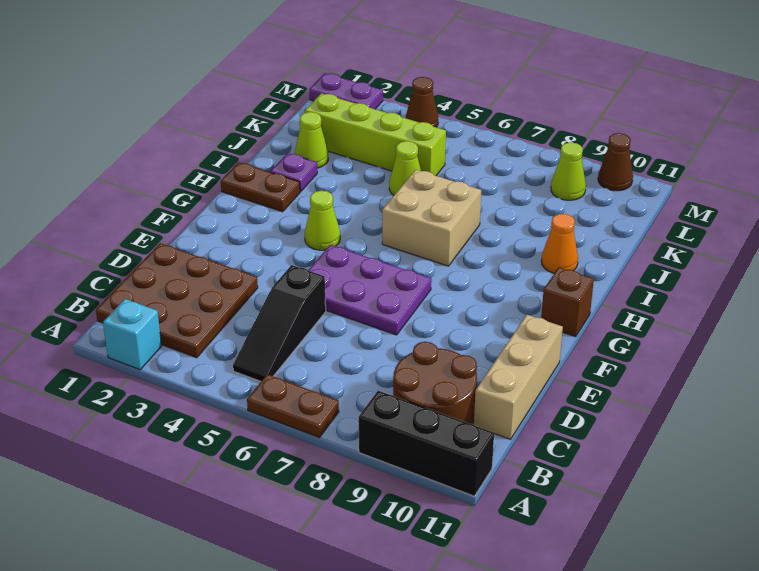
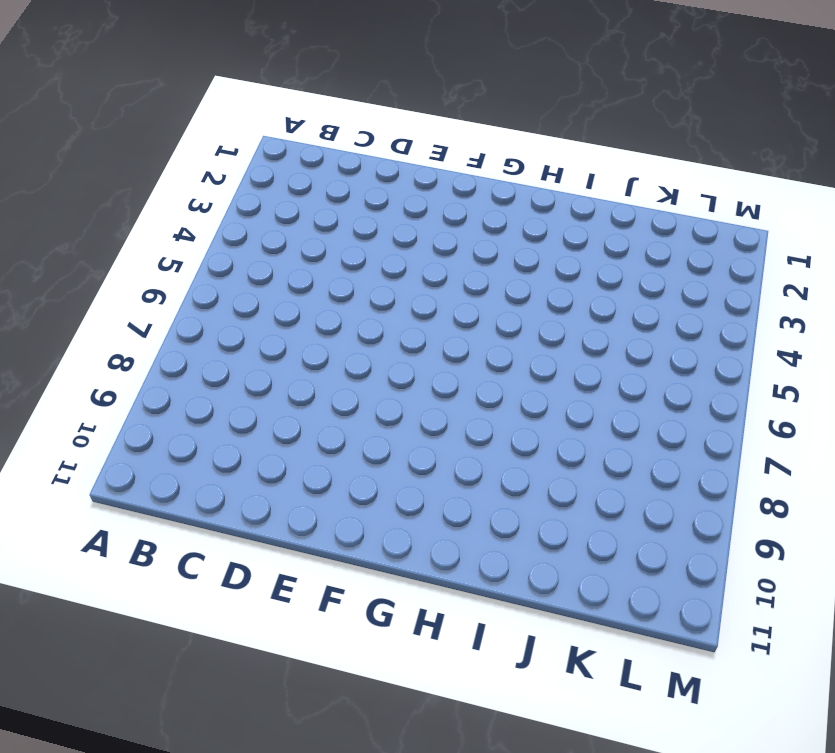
none -> cyan brick A2 level 1
none -> brown plate A6:A7 level 1
none -> black brick A9:A11 level 1

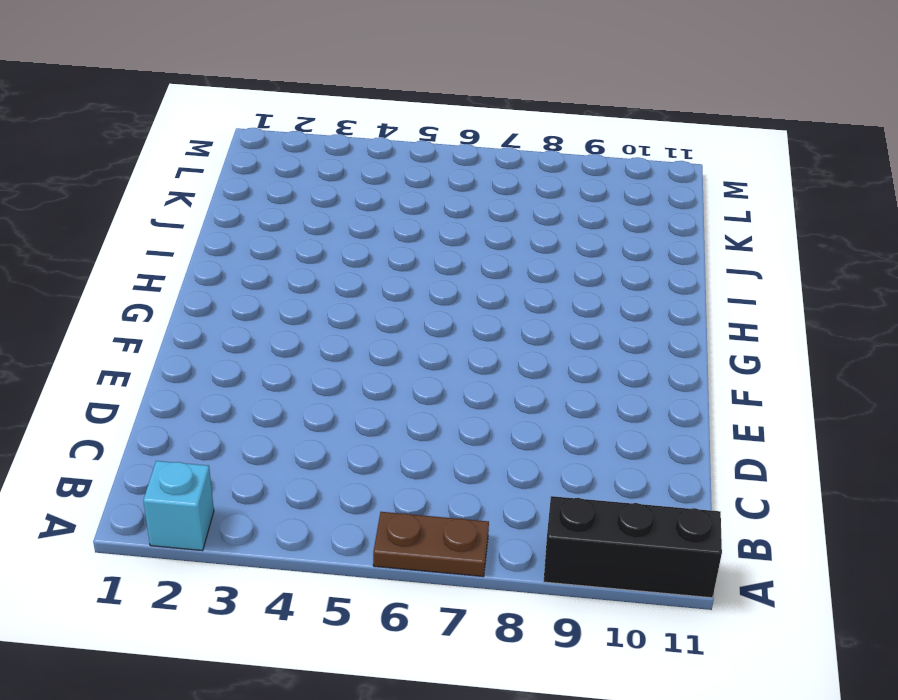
none -> brown plate B1:D3 level 1
none -> black slope B5:D5 level 1 top D
none -> brown round brick B9:C10 level 1

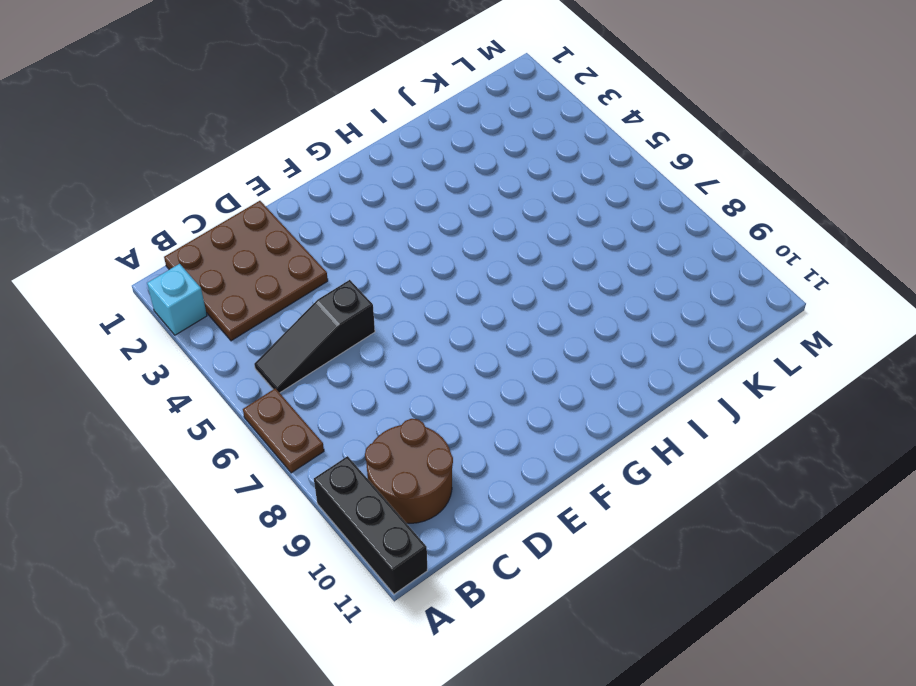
none -> tan brick C11:E11 level 1
none -> purple plate E5:F7 level 1
none -> lime cone G4 level 1

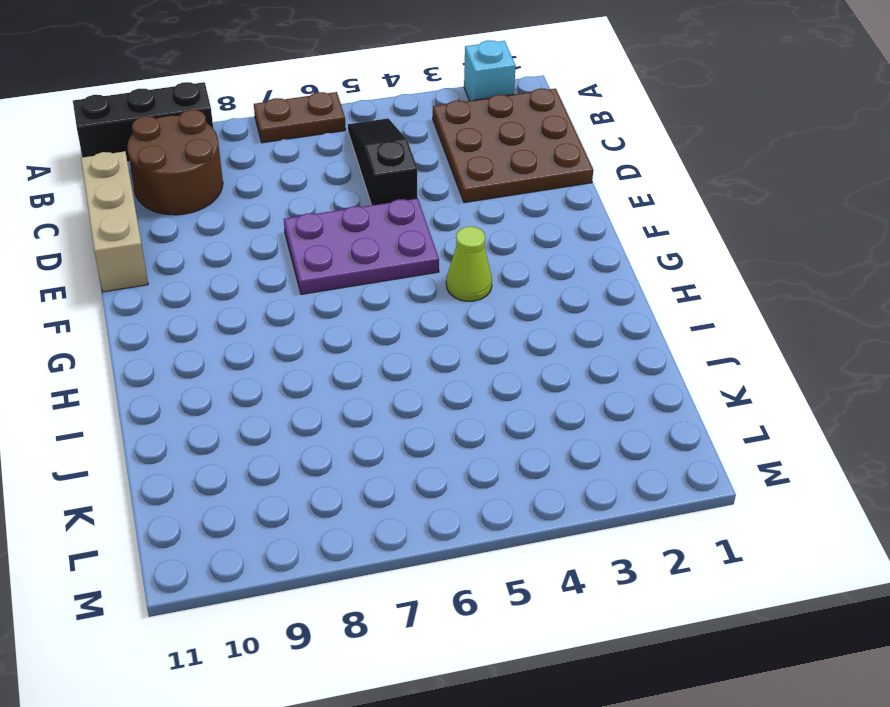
none -> brown brick G11 level 1
none -> brown plate H1:H2 level 1
none -> tan brick H6:I7 level 1

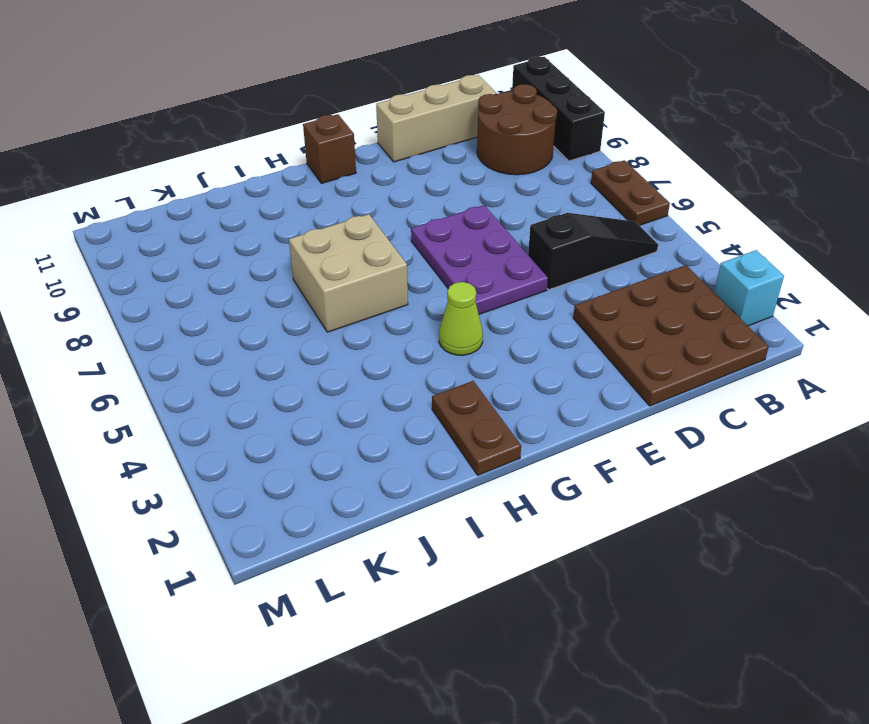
none -> purple plate I2 level 1
none -> orange cone I10 level 1
none -> lime cone J2 level 1

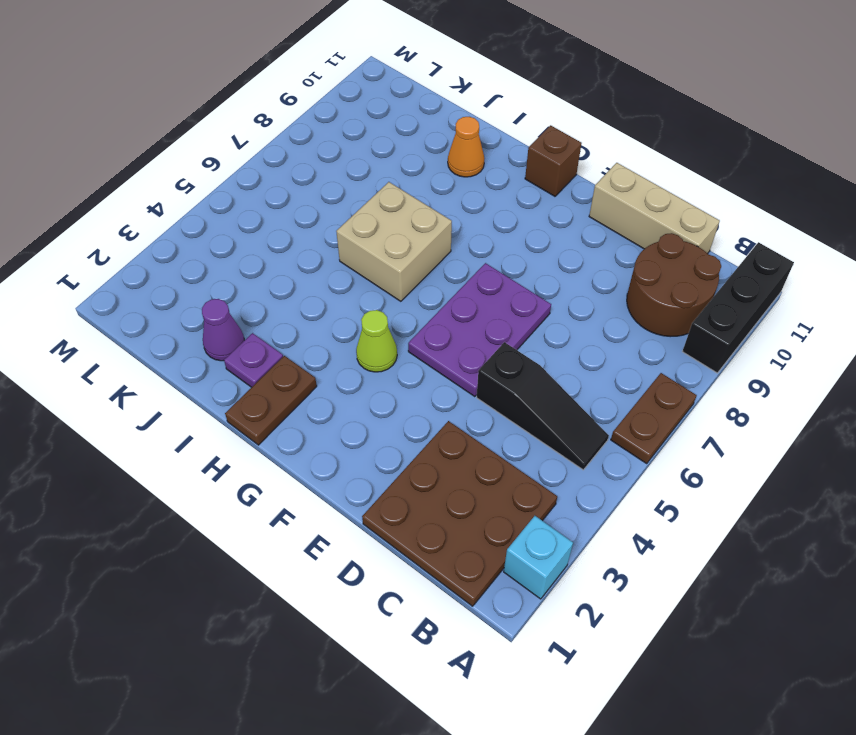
purple cone J2 level 1 -> lime cone J2 level 1
none -> lime cone J5 level 1
none -> lime brick K2:K5 level 1
none -> lime cone L9 level 1

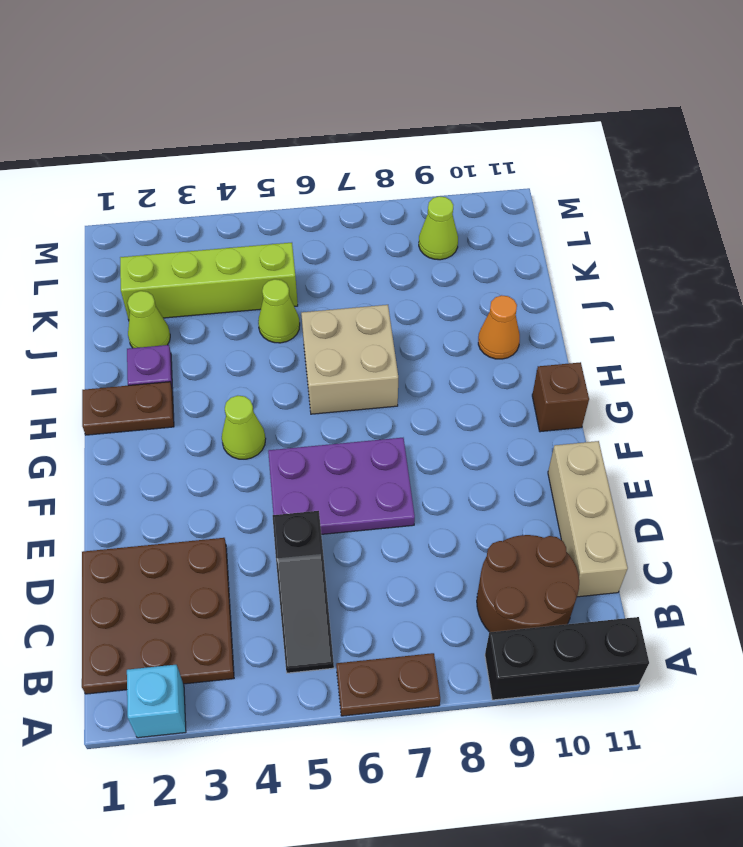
none -> purple plate M1:M2 level 1
none -> brown cone M4 level 1
none -> brown cone M10 level 1

